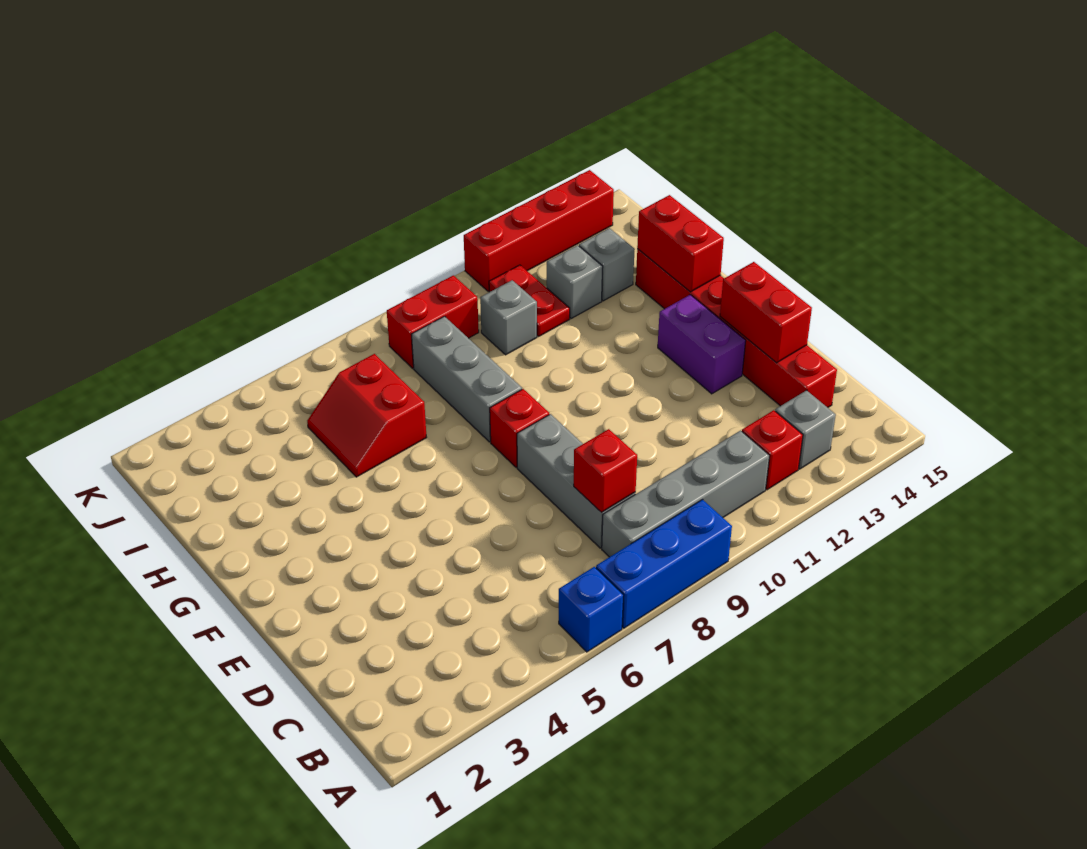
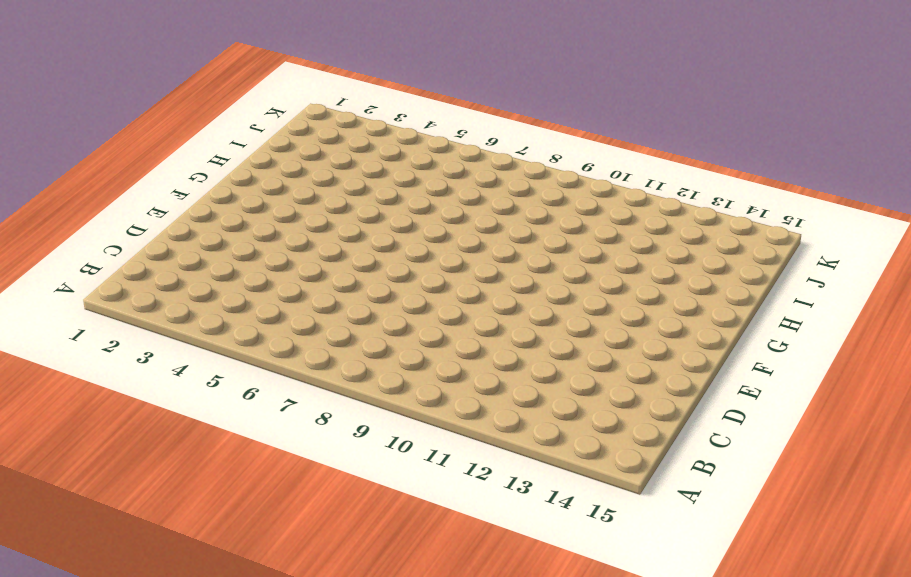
none -> blue brick A6 level 1
none -> blue brick A7:A9 level 1
none -> grey brick B8:B11 level 1

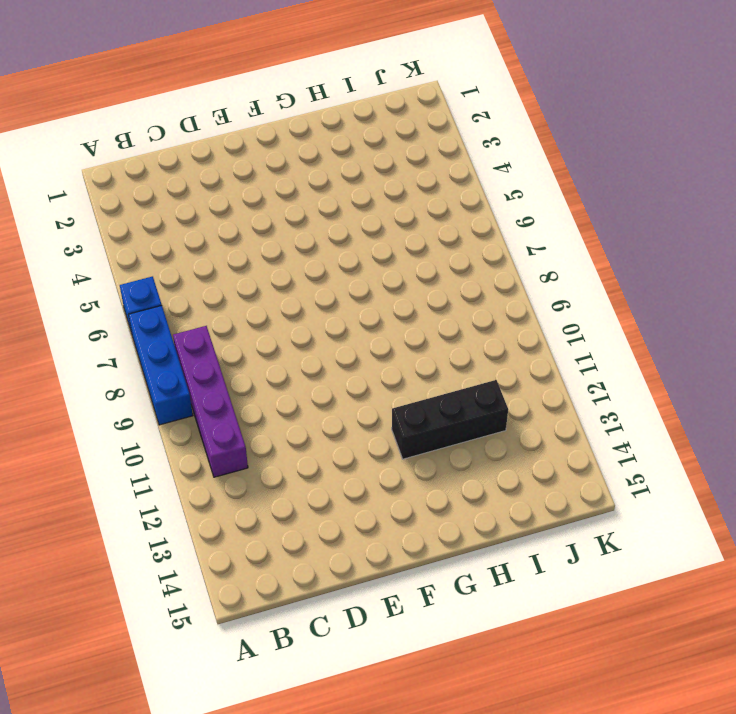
purple brick B8:B11 level 1 -> grey brick B8:B11 level 1
black brick G12:I12 level 1 -> grey brick I12 level 1
none -> red brick B12 level 1
none -> grey brick B13 level 1
none -> grey brick C8:E8 level 1

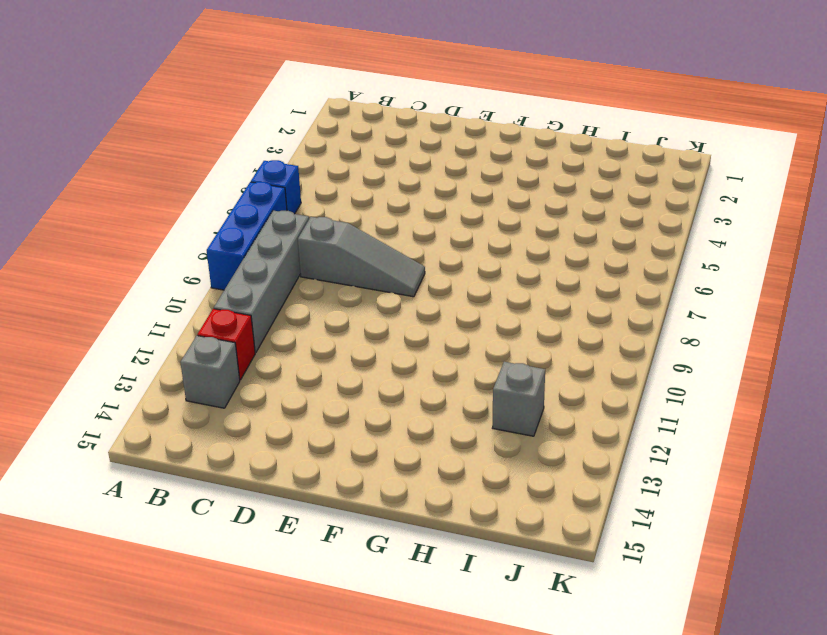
grey slope C8:E8 level 1 top C -> grey brick C8:E8 level 1
none -> red brick C14:H14 level 1
none -> purple brick E13:F13 level 1
none -> red brick F8 level 1

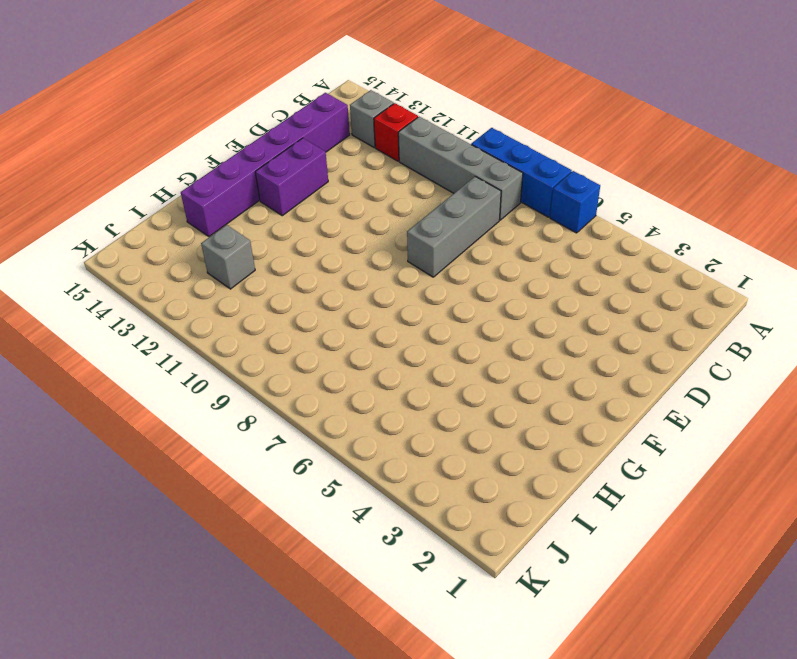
purple brick C14:H14 level 1 -> red brick C14:H14 level 1
none -> red brick F8 level 1
none -> grey brick G8:I8 level 1
none -> red slope H5:I6 level 1 top 6

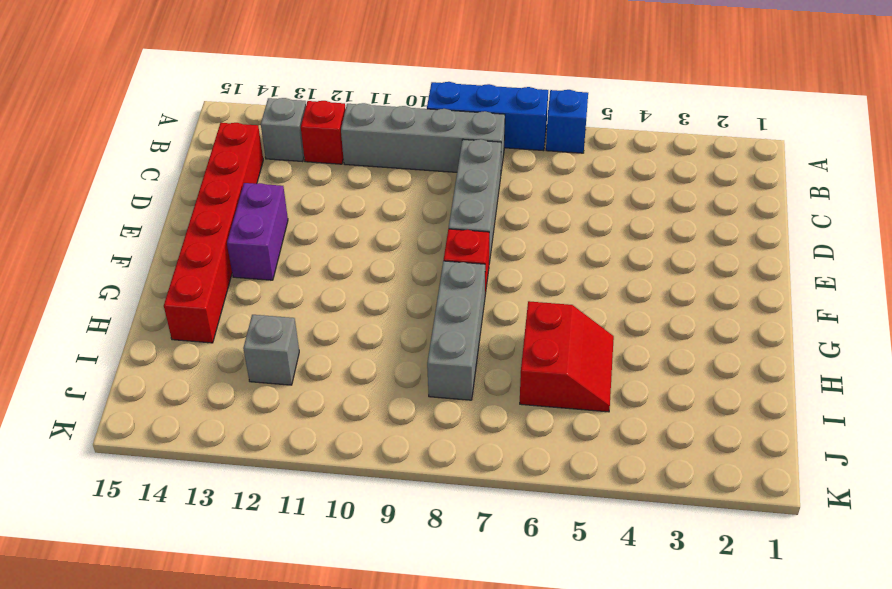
none -> grey brick I10 level 1
none -> red plate I11:J11 level 1
none -> grey brick I13 level 1

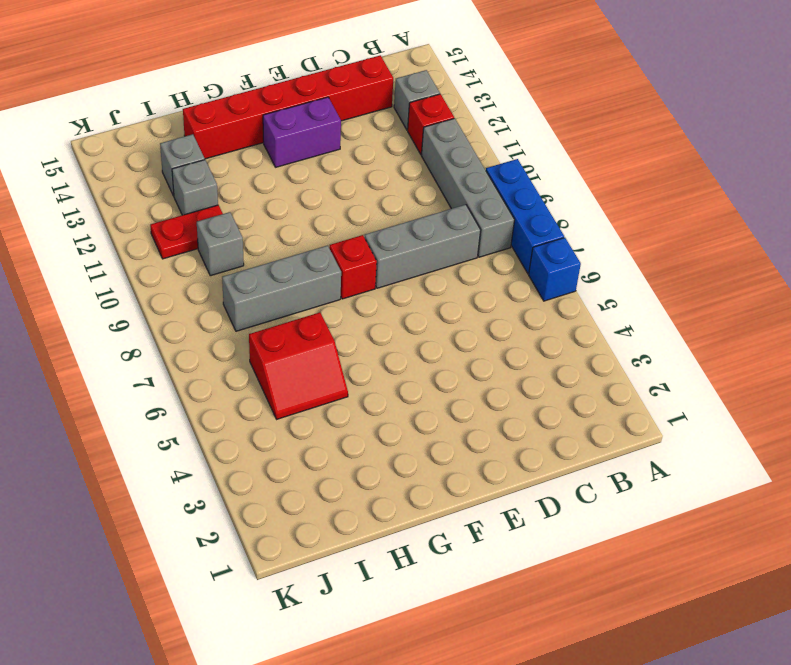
none -> red brick J8:J9 level 1
none -> red brick K11:K14 level 1
none -> red brick C8 level 2

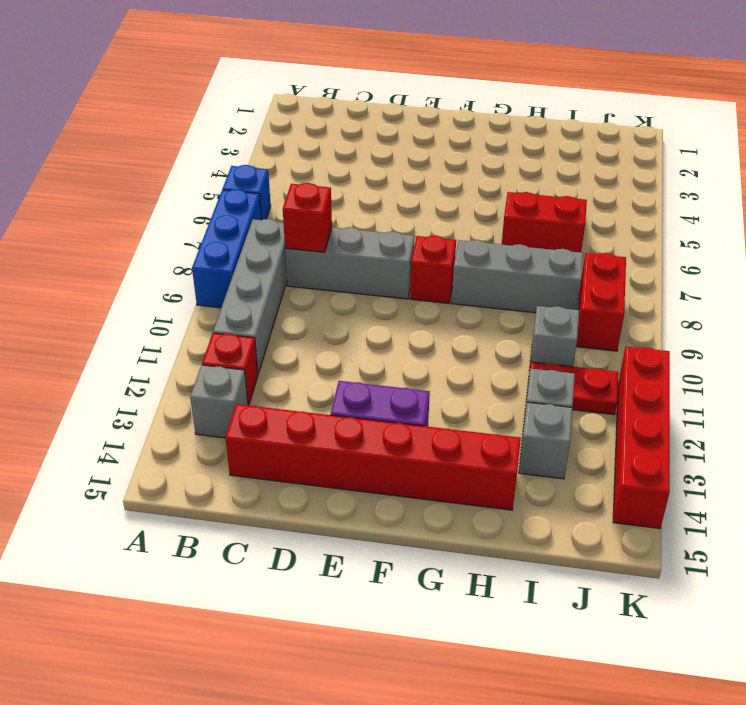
none -> red brick D14:E14 level 2
none -> red brick G14:H14 level 2

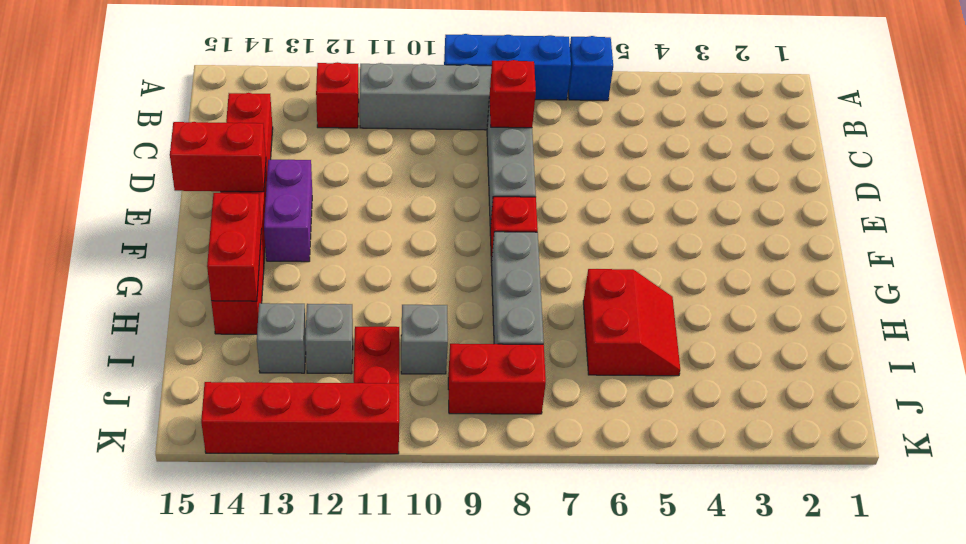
red brick E14:E15 level 2 -> red brick D14:E14 level 2
none -> grey brick B13 level 1

